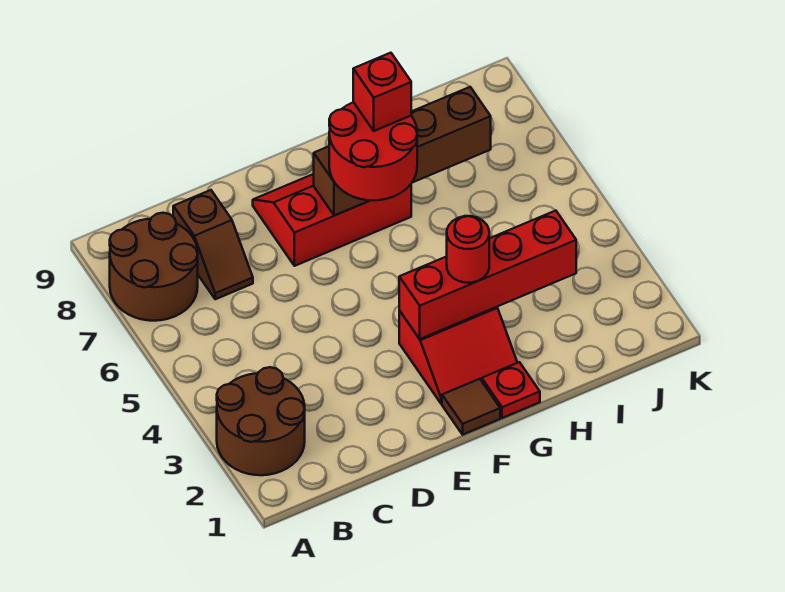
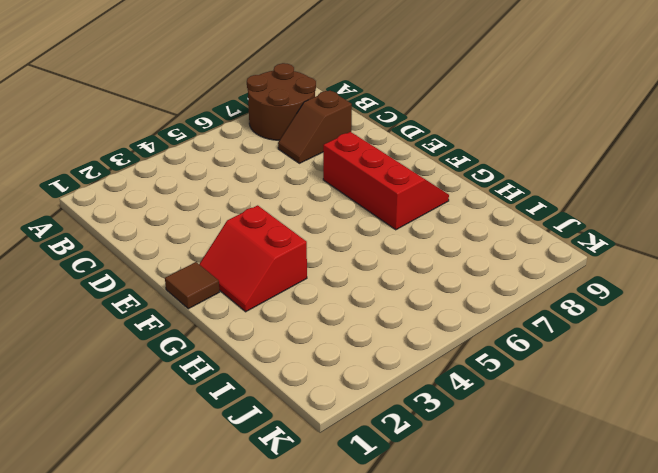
none -> brown round brick A2:B3 level 1
none -> red plate G1 level 1
none -> red brick F3:I3 level 2

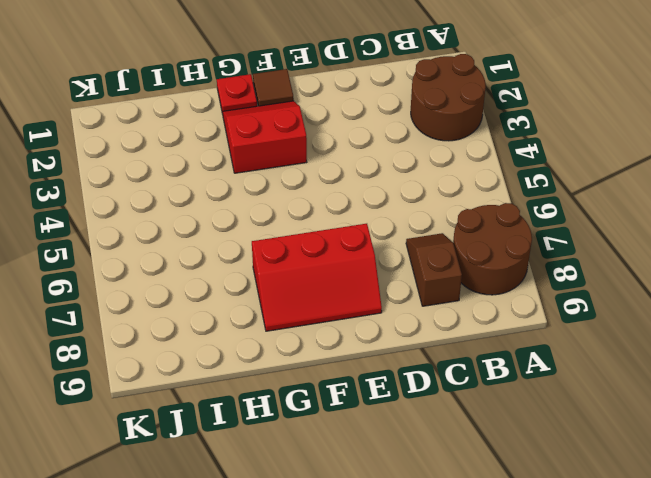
none -> red brick F3:I3 level 2
none -> brown brick F7:I7 level 2
none -> red round brick F6:G7 level 3

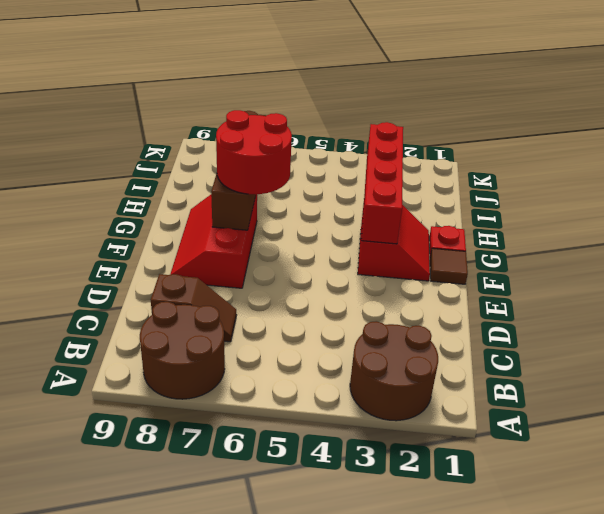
none -> red round brick G3 level 3
none -> red brick G7 level 4

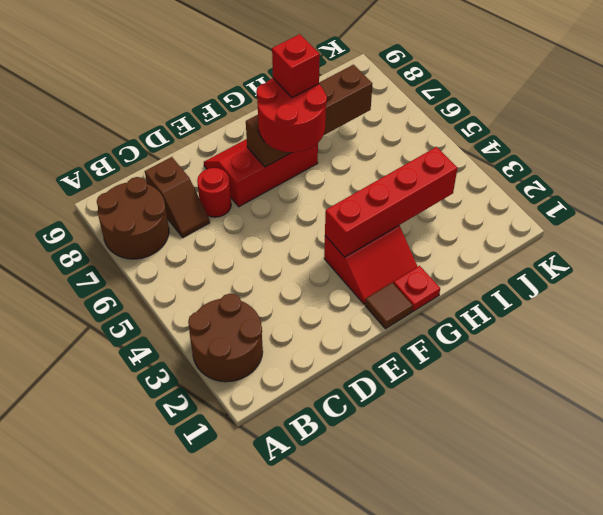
red round brick D7 level 1 -> red round brick G3 level 3

